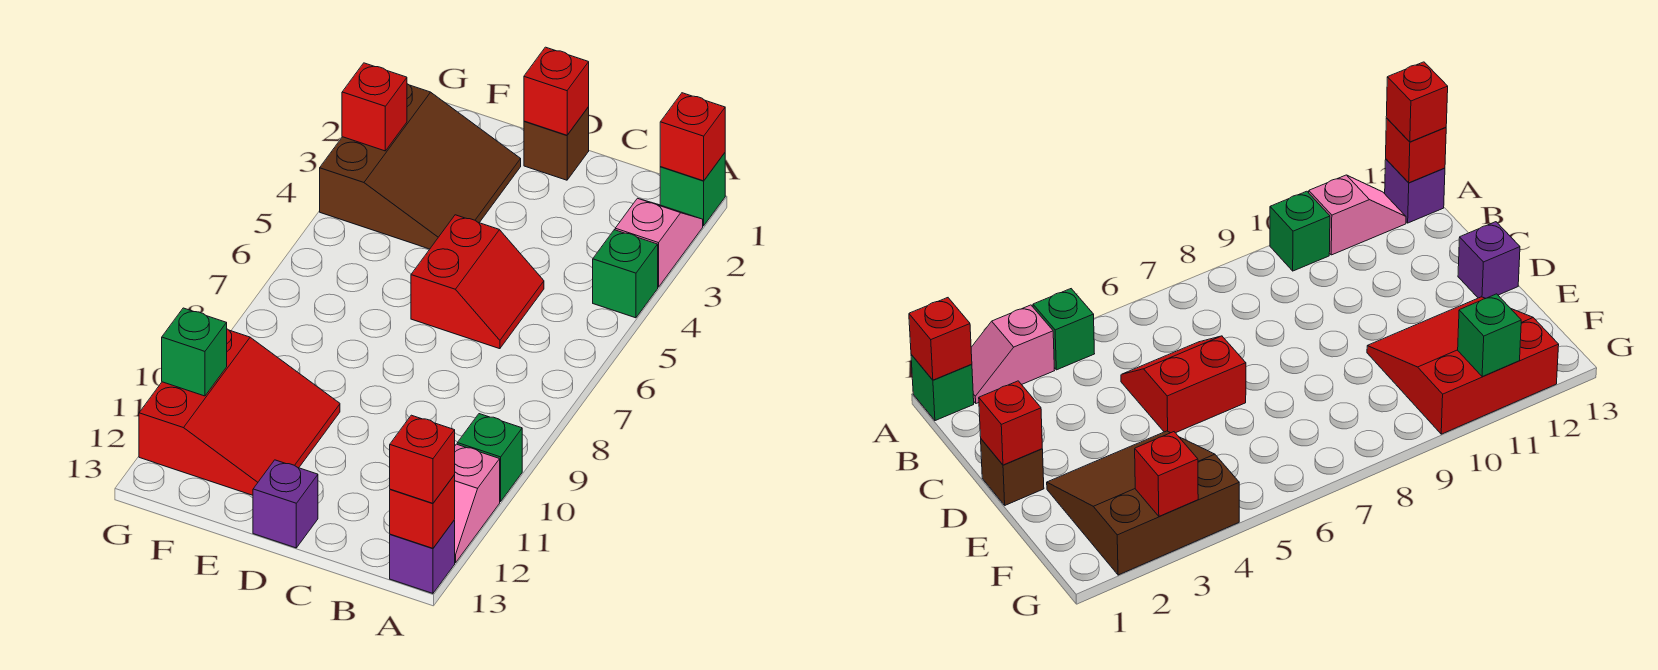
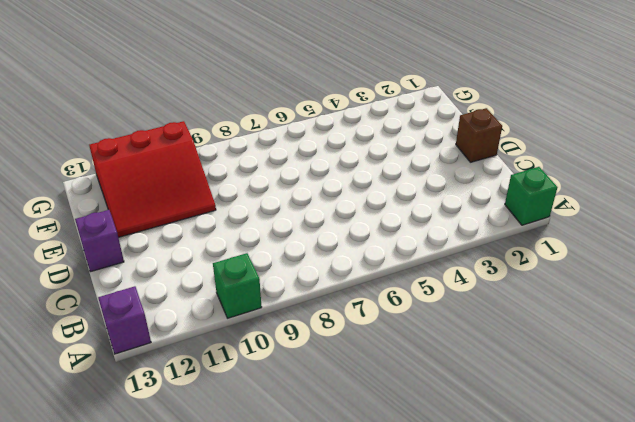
none -> pink slope A2:A3 level 1 top 3
none -> green brick A4 level 1
none -> pink slope A11:A12 level 1 top 11

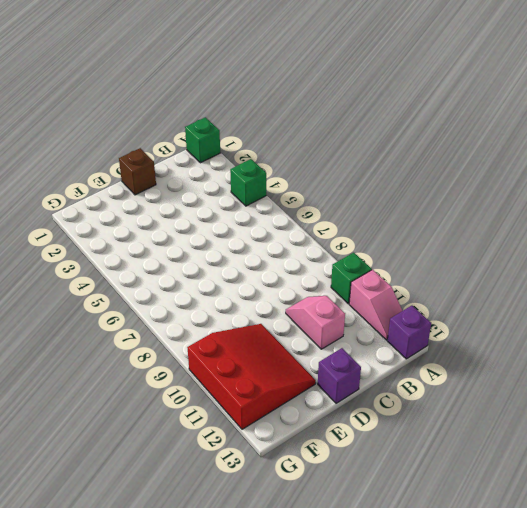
pink slope C10:C11 level 1 top 11 -> pink slope A2:A3 level 1 top 3
none -> red slope C5:D6 level 1 top D
none -> brown slope E2:G4 level 1 top G
none -> red brick A1 level 2

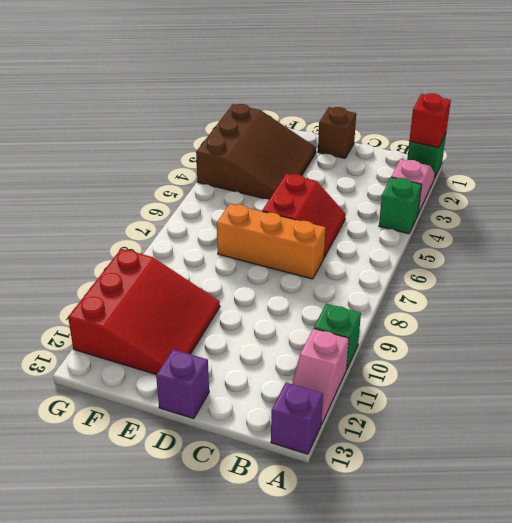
orange brick C7:E7 level 1 -> none
none -> red brick A13 level 2
none -> red brick D1 level 2
none -> red brick G3 level 2

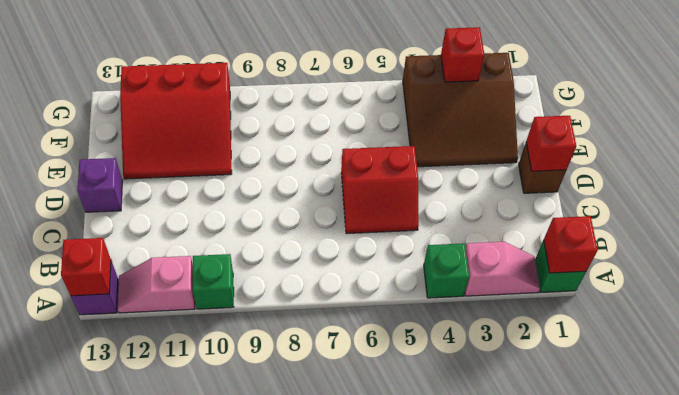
none -> green brick G11 level 2
none -> red brick A13 level 3

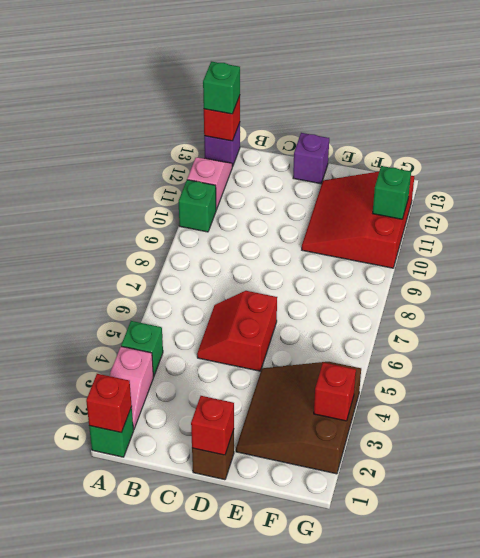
green brick A13 level 3 -> red brick A13 level 3

